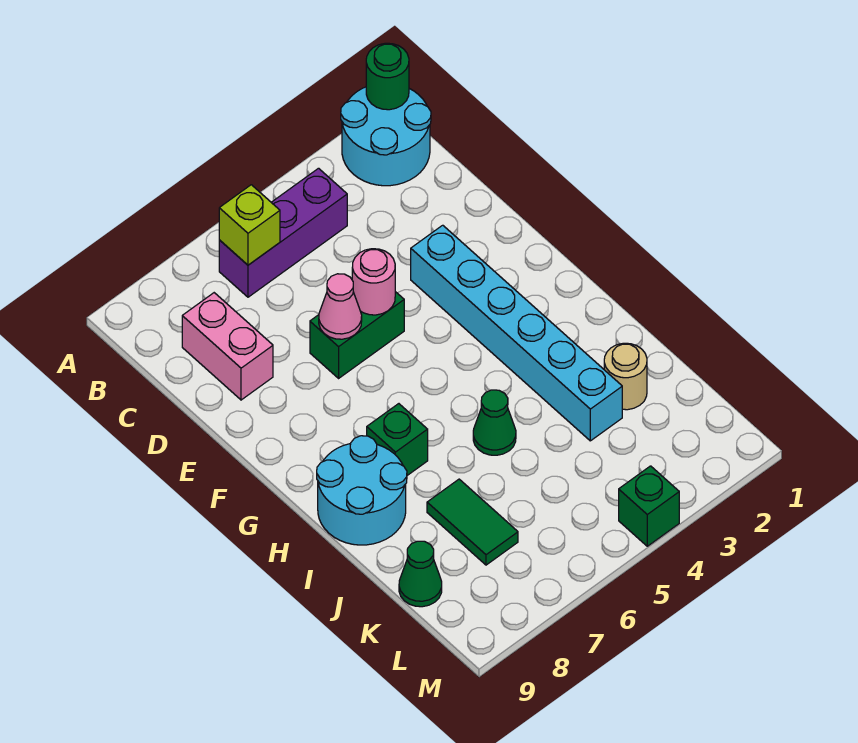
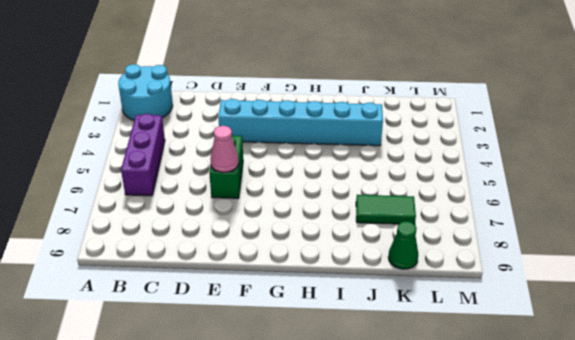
none -> pink brick C8:D8 level 1
none -> green brick H7 level 1
none -> cyan round brick H8:I9 level 1

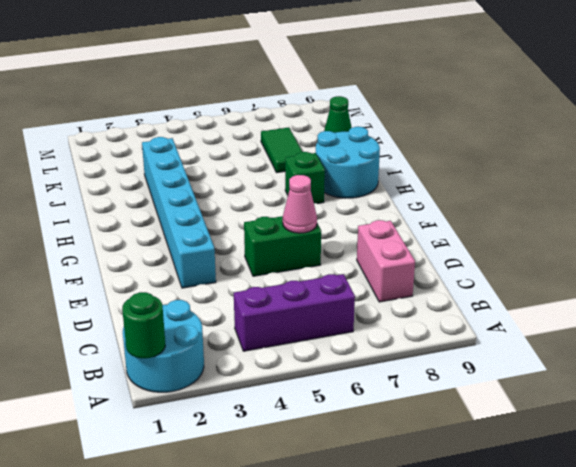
none -> green cone I5 level 1
none -> tan round brick J2 level 1
none -> green brick M4 level 1

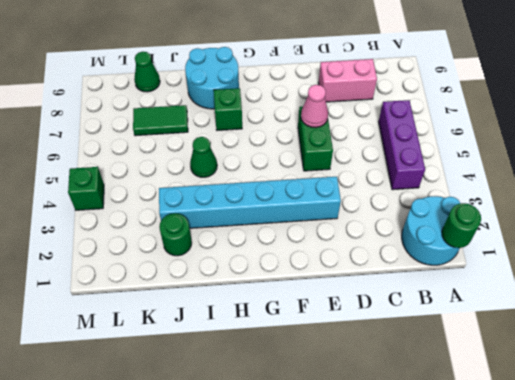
green round brick J2 level 1 -> tan round brick J2 level 1
none -> lime brick B6 level 2
none -> pink round brick E5 level 2

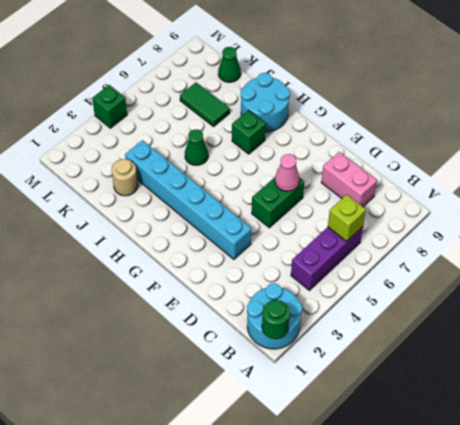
none -> pink round brick E5 level 2

